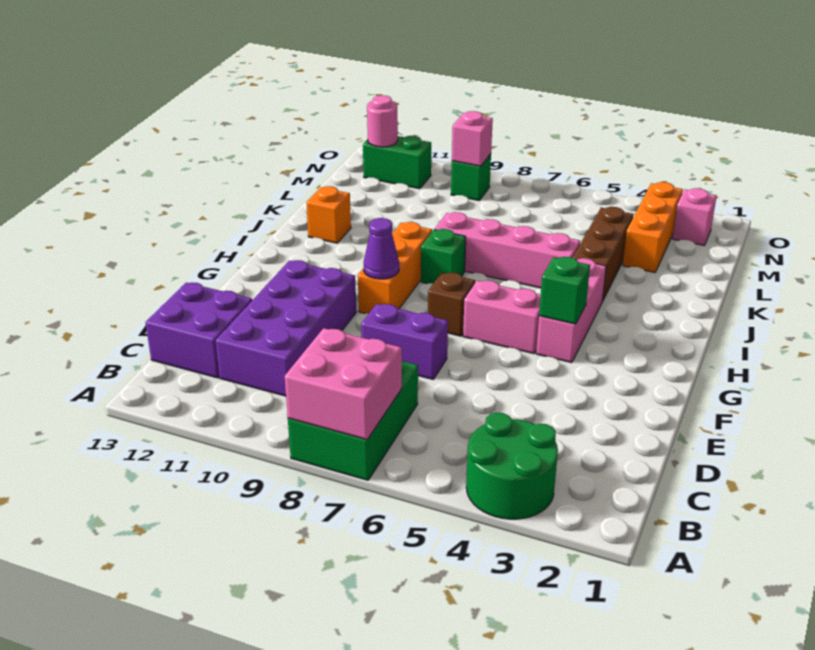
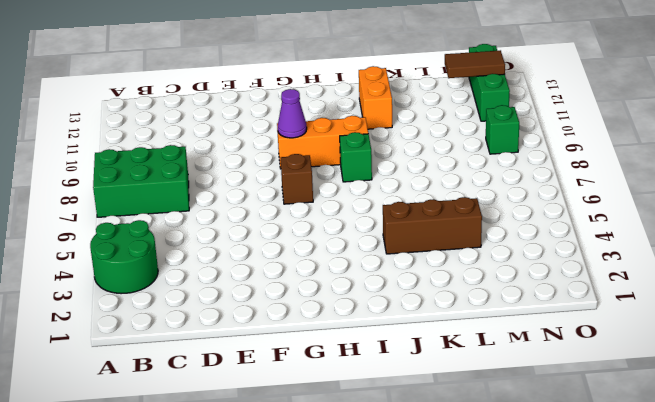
orange brick J11:J12 level 1 -> orange brick J12 level 1
brown tile M12:N12 level 2 -> pink round brick N12 level 2
green brick N11:N13 level 1 -> green brick N11:N12 level 1
none -> purple brick C10:F11 level 1
none -> purple brick C12:D13 level 1
none -> purple brick E7:E8 level 1

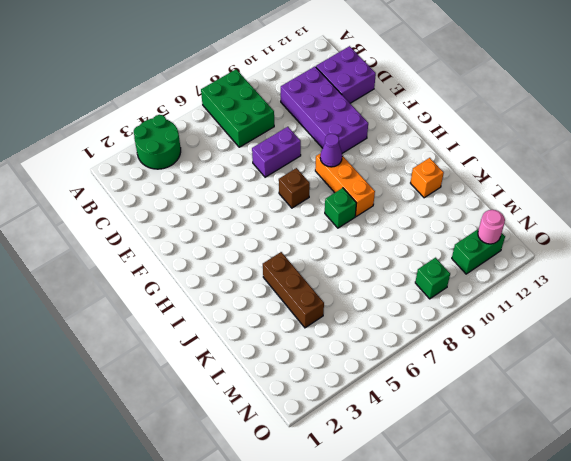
none -> pink brick G4:I4 level 1
none -> pink brick G5:G6 level 1
none -> pink brick J5:J8 level 1

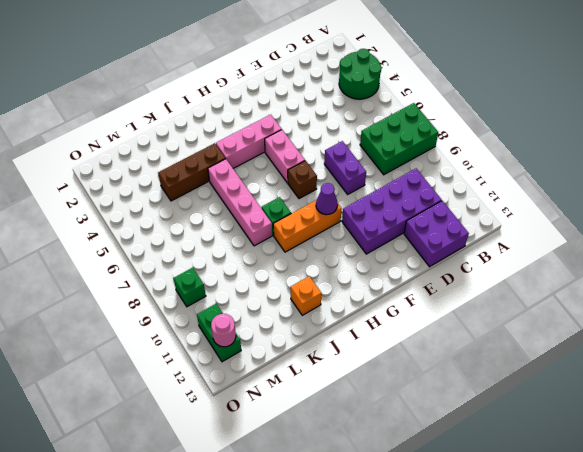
none -> orange brick L3:N3 level 1
none -> pink brick N2 level 1
none -> pink brick A7:B8 level 2

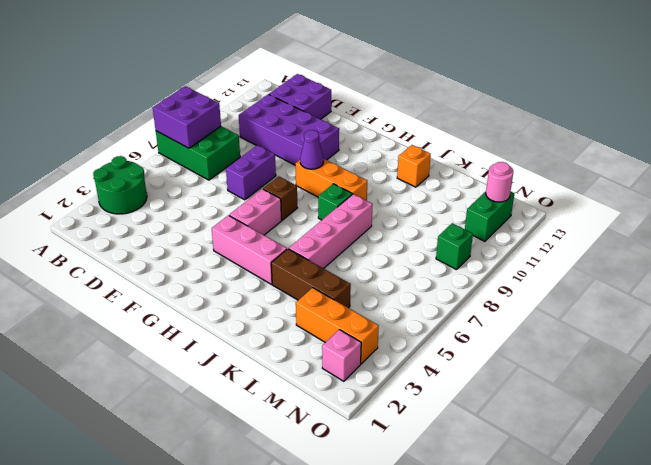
purple brick A7:B8 level 2 -> pink brick A7:B8 level 2
none -> green brick G4 level 2
none -> pink brick N9 level 2

